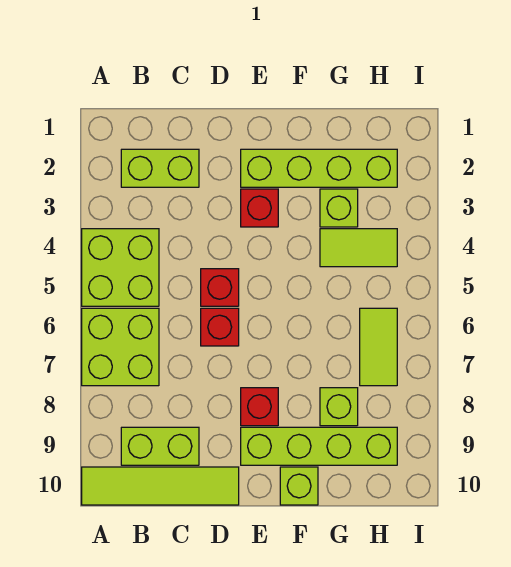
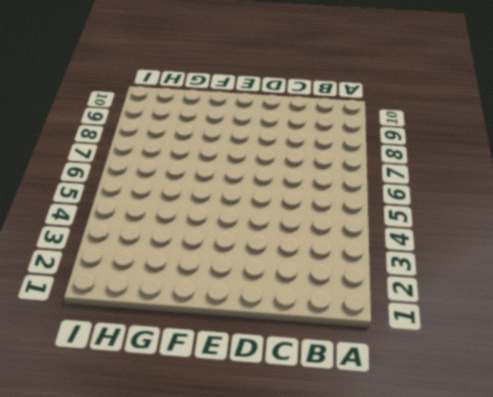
none -> lime brick A4:B5 level 1
none -> lime brick A6:B7 level 1
none -> lime tile A10:D10 level 1

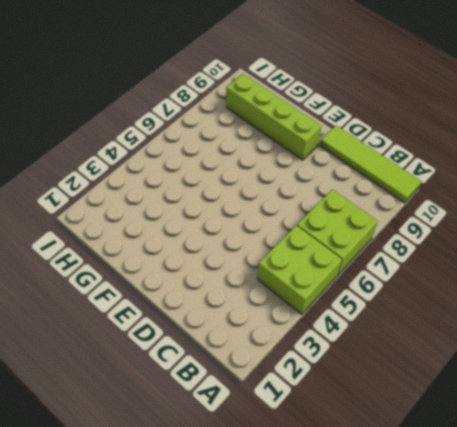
none -> lime brick B2:C2 level 1
none -> lime brick B9:C9 level 1
none -> red brick D5 level 1

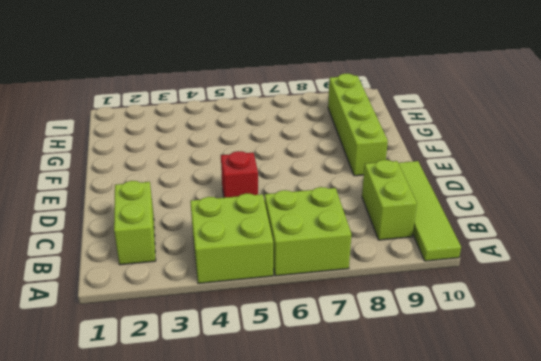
none -> red brick D6 level 1
none -> lime brick E2:H2 level 1
none -> red brick E3 level 1

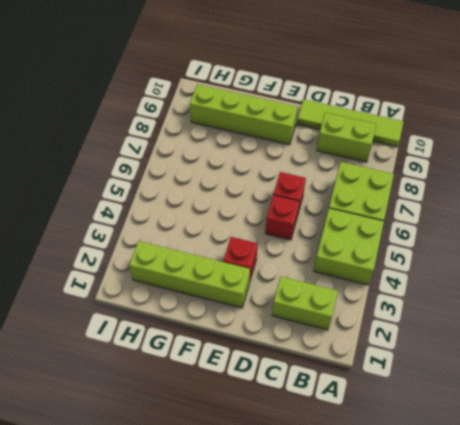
none -> red brick E8 level 1
none -> lime brick F10 level 1
none -> lime brick G3 level 1

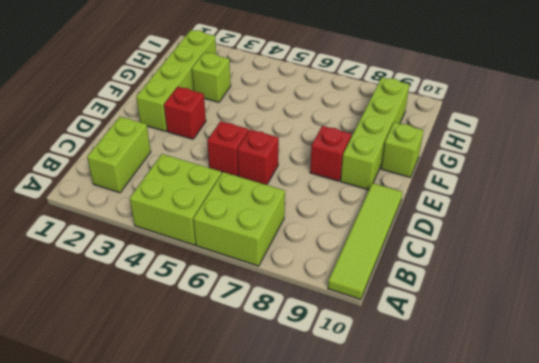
none -> lime brick B9:C9 level 1
none -> lime tile G4:H4 level 1
none -> lime brick G8 level 1

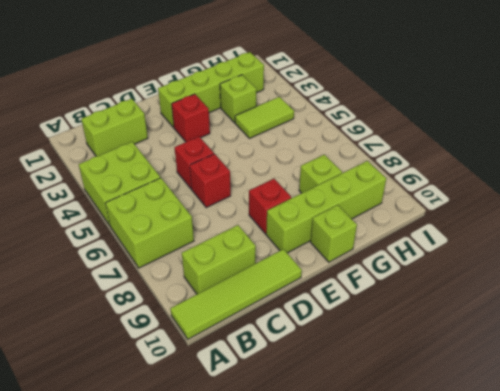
none -> lime tile H6:H7 level 1

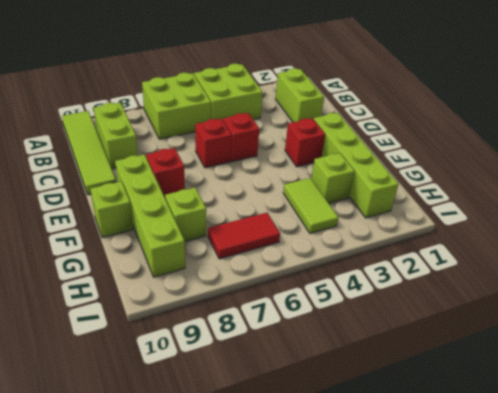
red tile H6:H7 level 1 -> lime tile H6:H7 level 1

